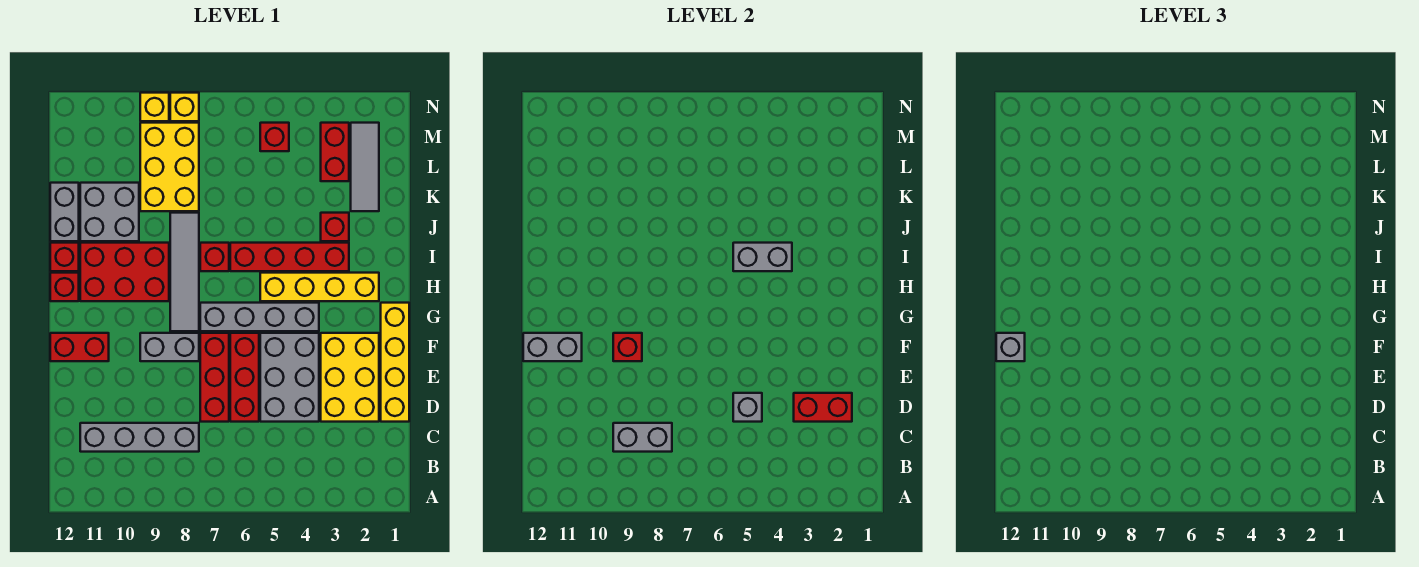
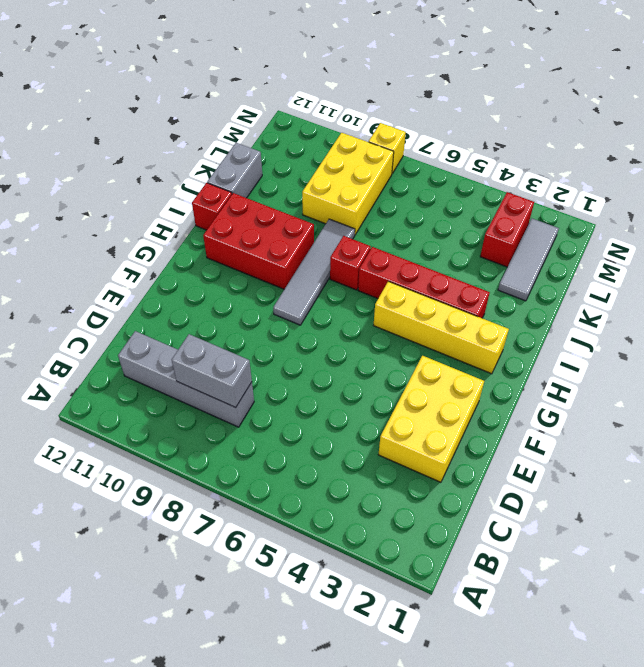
none -> yellow brick D1:G1 level 1
none -> grey brick D4:F5 level 1
none -> red brick D6:F6 level 1
none -> red brick D7:F7 level 1

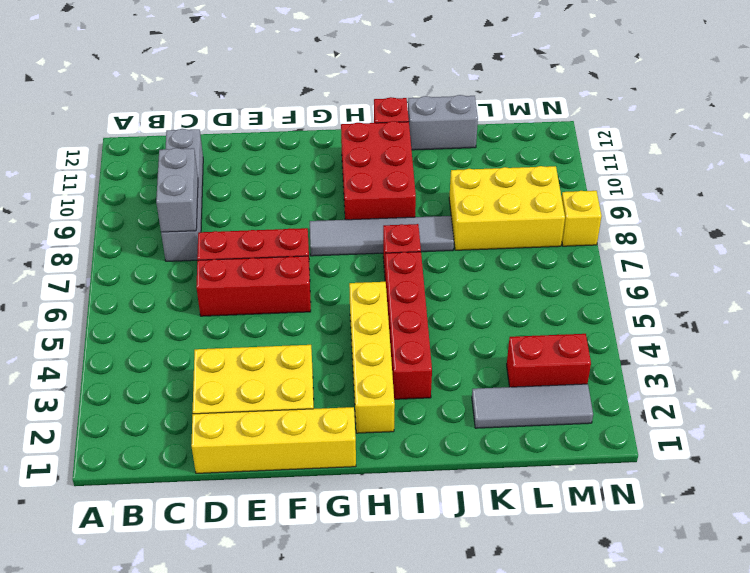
none -> grey brick D4:F5 level 1
none -> grey brick F8:F9 level 1
none -> red brick F11:F12 level 1
none -> grey brick G4:G7 level 1

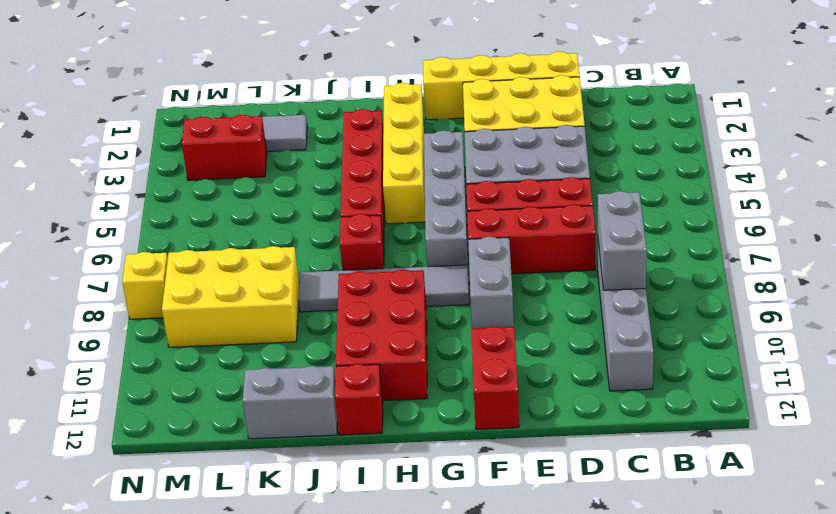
none -> red brick H12 level 1
none -> red brick J3 level 1
none -> grey brick J10:K11 level 1
none -> red brick M5 level 1

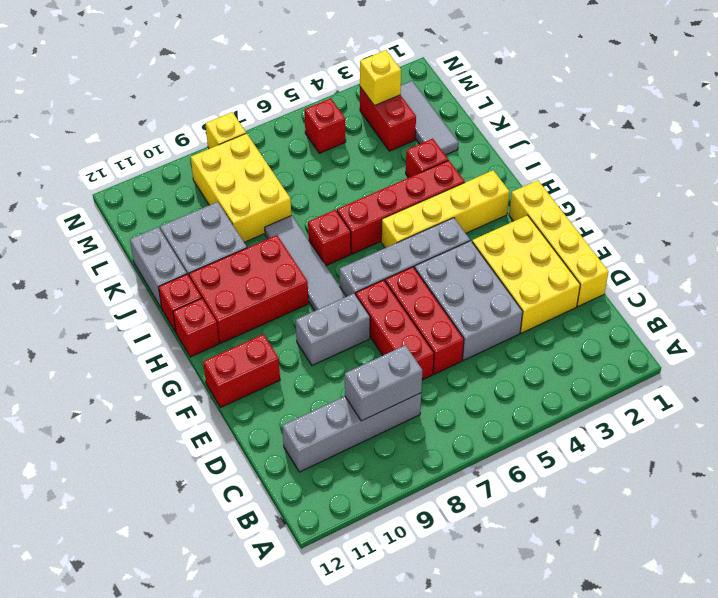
yellow brick M3 level 2 -> yellow brick N9 level 1
none -> red brick D2:D3 level 2
none -> grey brick D5 level 2
none -> red brick F9 level 2
none -> grey brick F11:F12 level 2

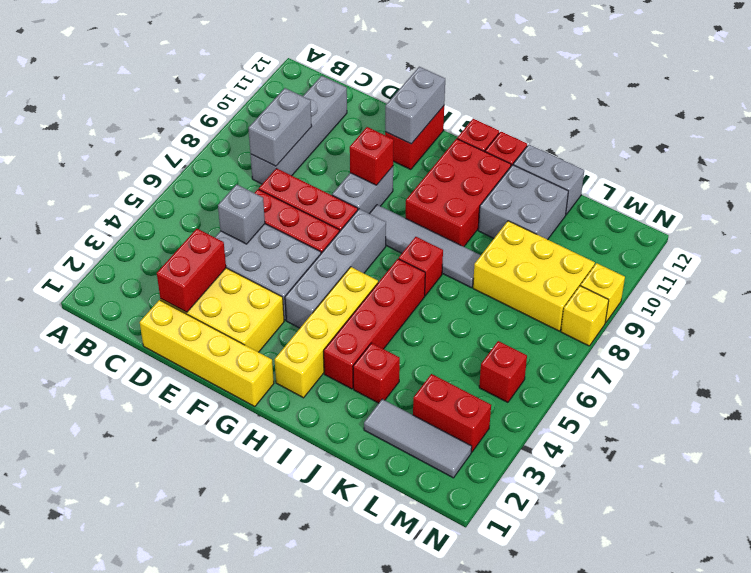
none -> grey brick I4:I5 level 2
none -> grey brick F12 level 3

